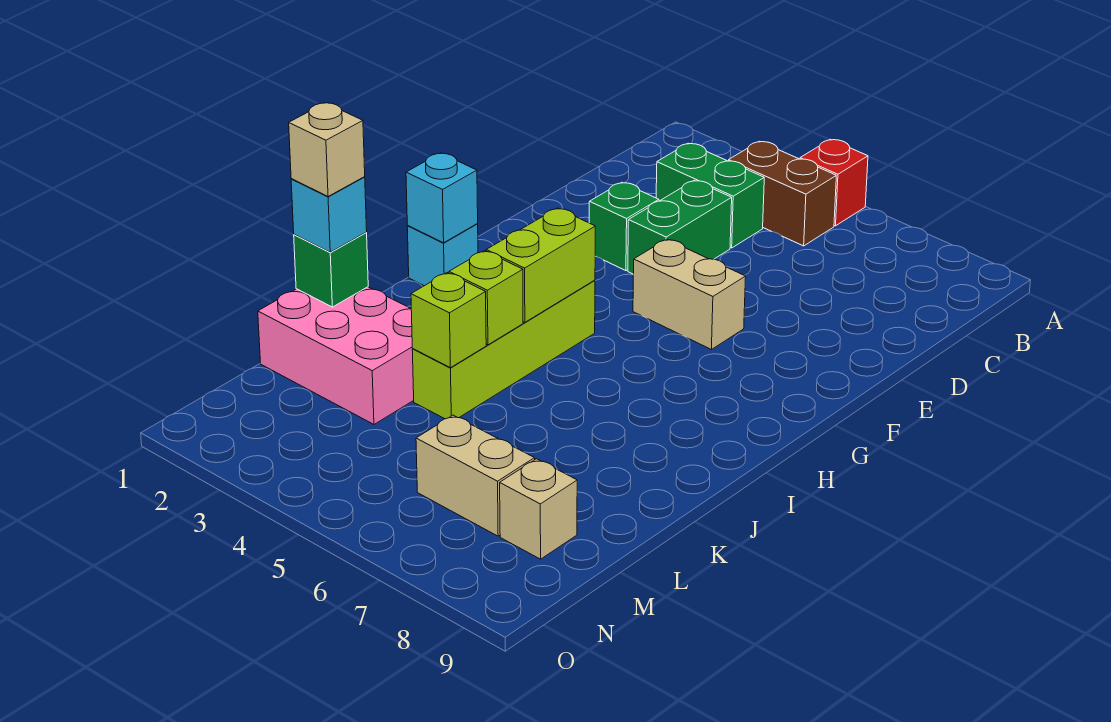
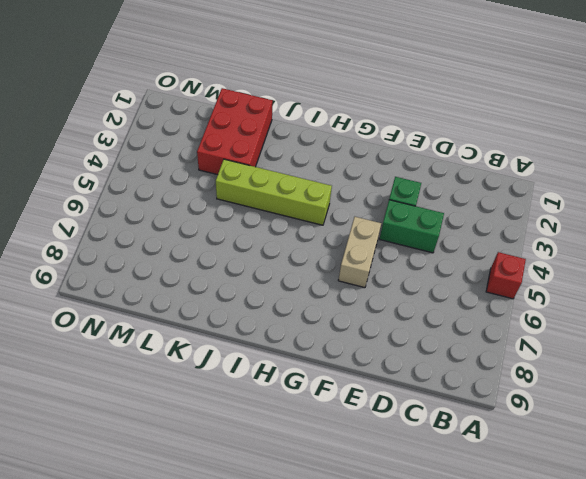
red brick K1:L3 level 1 -> pink brick K1:L3 level 1
none -> brown brick B4:B5 level 1
none -> green brick C3:C4 level 1
none -> cyan brick H1 level 1

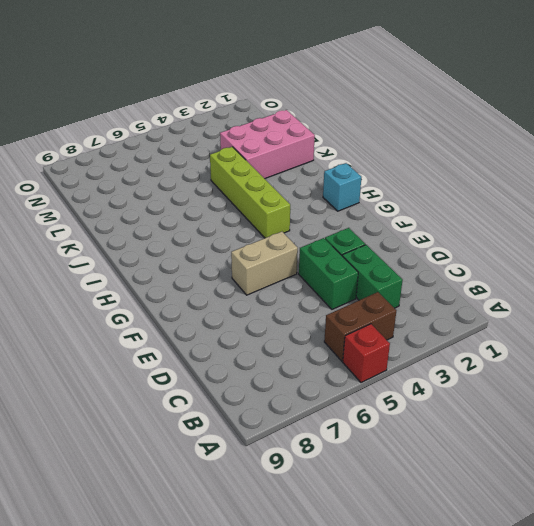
green brick C3:D3 level 1 -> green brick C3:C4 level 1
none -> tan brick M6:M7 level 1
none -> tan brick M8 level 1
none -> cyan brick H1 level 2

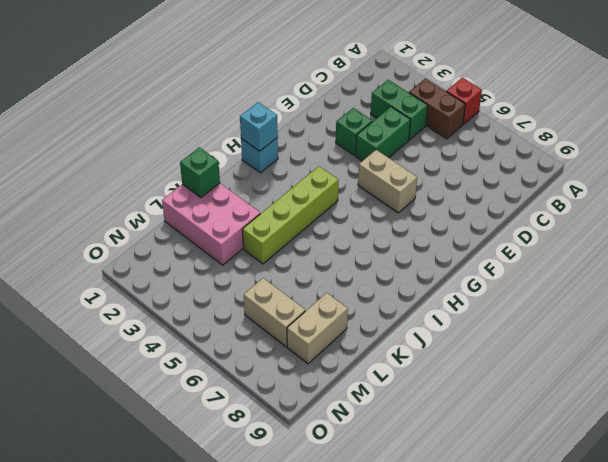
tan brick L8:M8 level 1 -> tan brick M8 level 1
none -> lime brick H4:I4 level 2
none -> lime brick J4 level 2
none -> lime brick K4 level 2

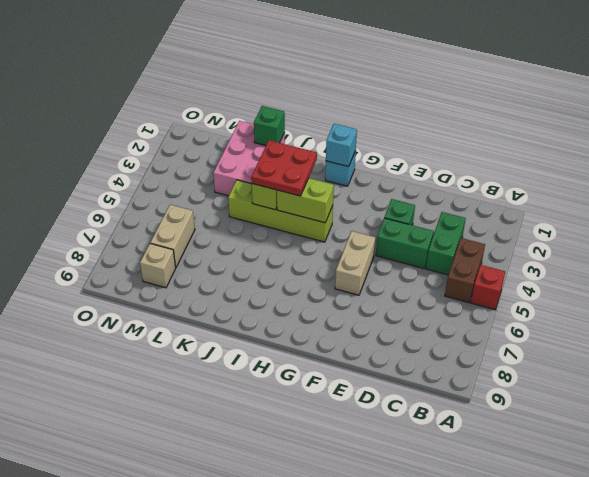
red plate I3:J4 level 3 -> none
none -> lime brick K4 level 2
none -> cyan brick K1 level 3
none -> tan brick K1 level 4

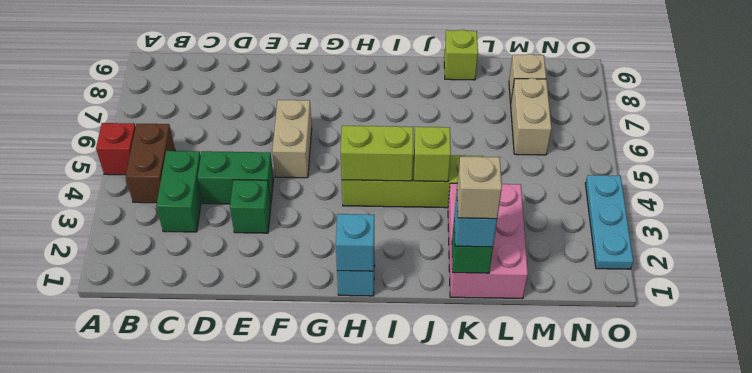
lime brick K9 level 1 -> lime brick K4 level 2
cyan plate O2:O4 level 1 -> none

